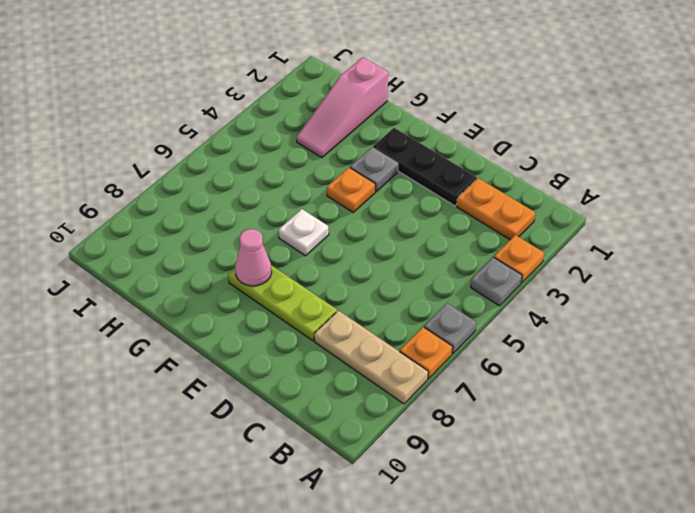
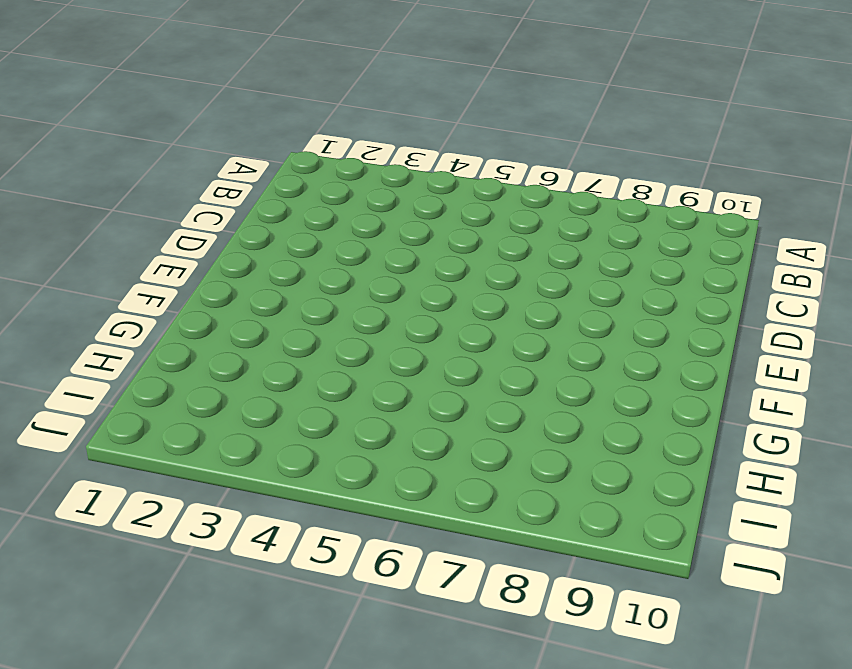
none -> orange plate A3 level 1
none -> grey plate A4 level 1
none -> grey plate A6 level 1

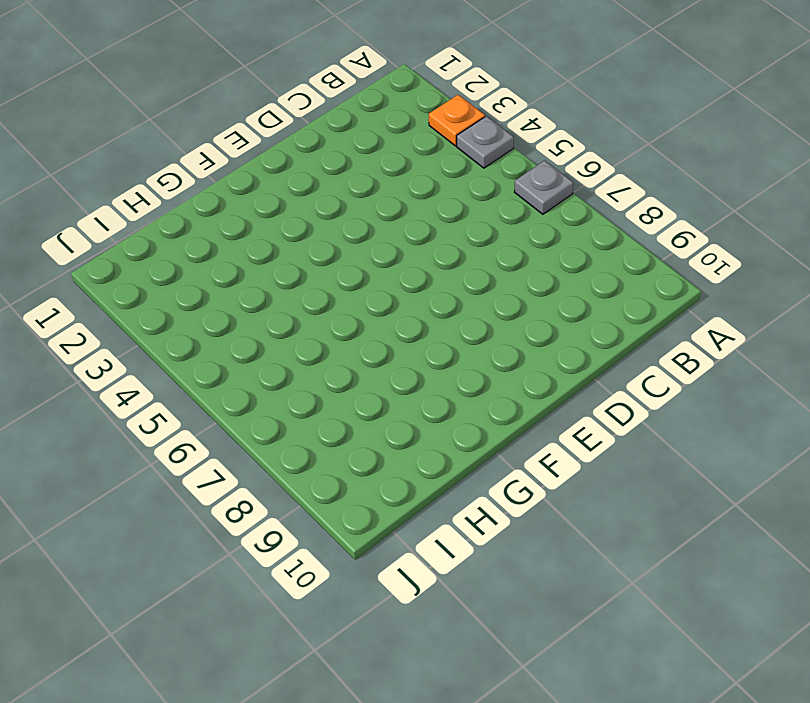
none -> orange plate A7 level 1
none -> tan plate A8:C8 level 1
none -> orange plate B2:C2 level 1

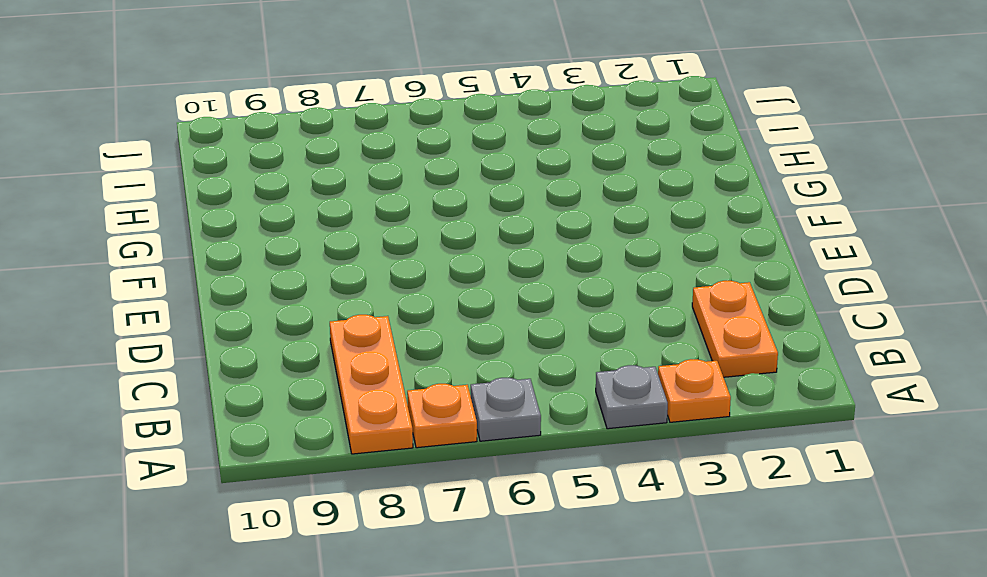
orange plate A8:C8 level 1 -> tan plate A8:C8 level 1
none -> black plate D2:F2 level 1
none -> lime plate D8:F8 level 1
none -> grey plate F3 level 1

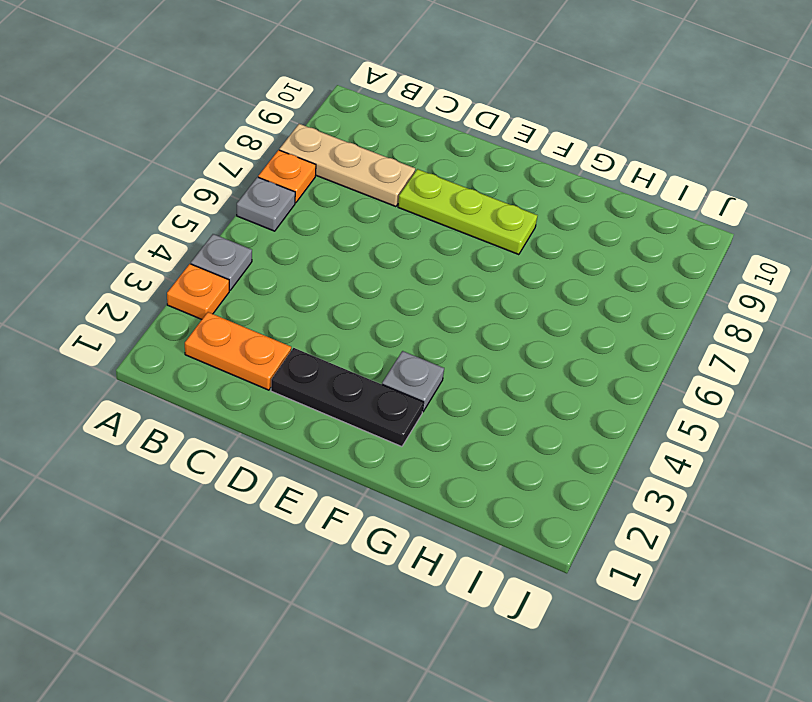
none -> orange plate F4 level 1
none -> white plate F6 level 1
none -> pink slope H1:H3 level 1 top 1

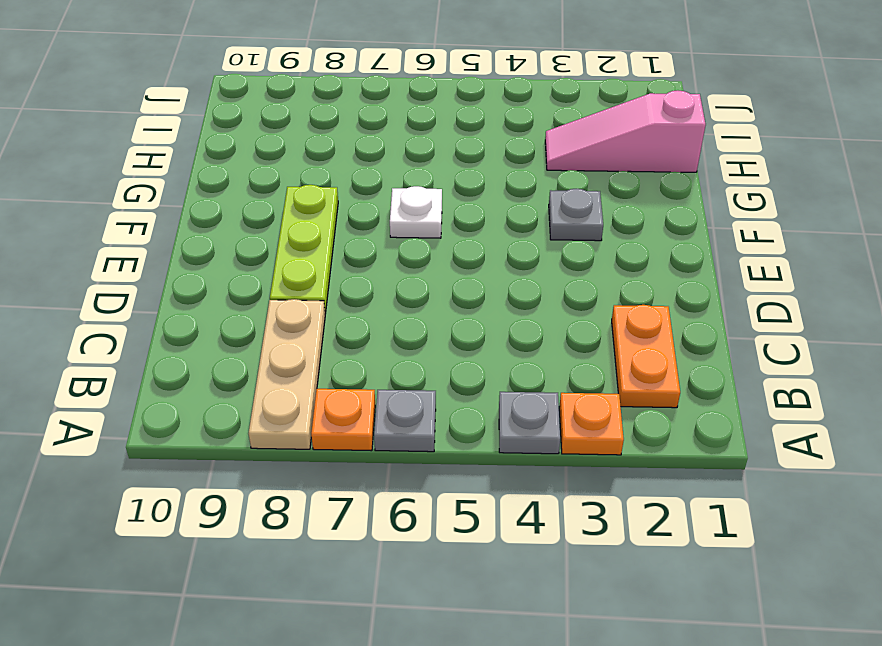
none -> black plate D2:F2 level 1
none -> orange plate F4 level 1
none -> pink cone F8 level 2

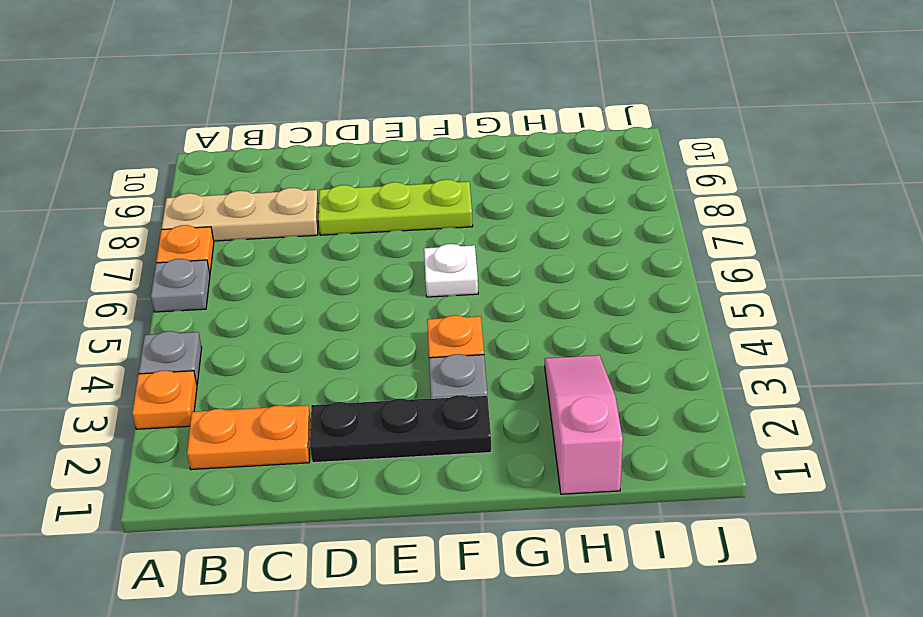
none -> pink cone F8 level 2

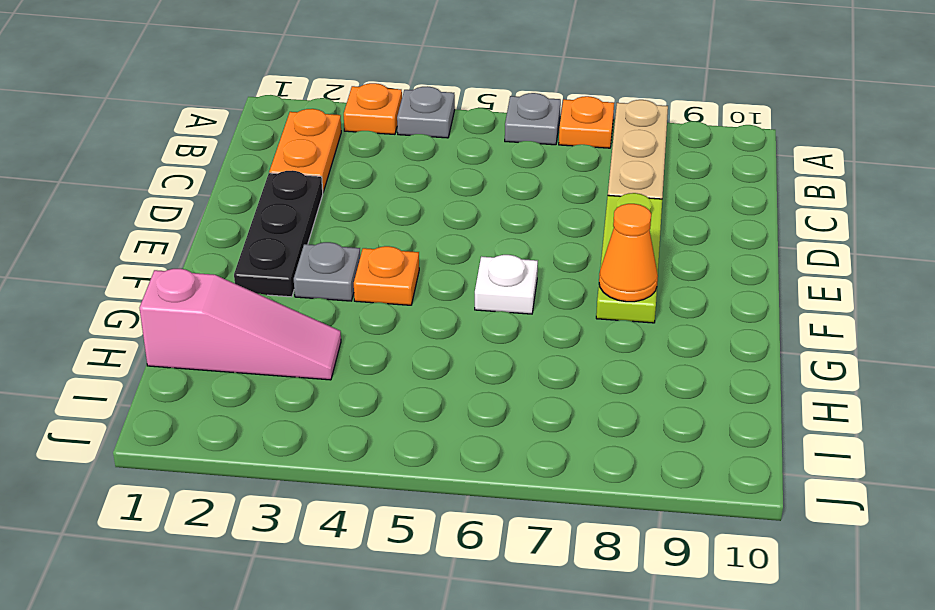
orange cone F8 level 2 -> pink cone F8 level 2

